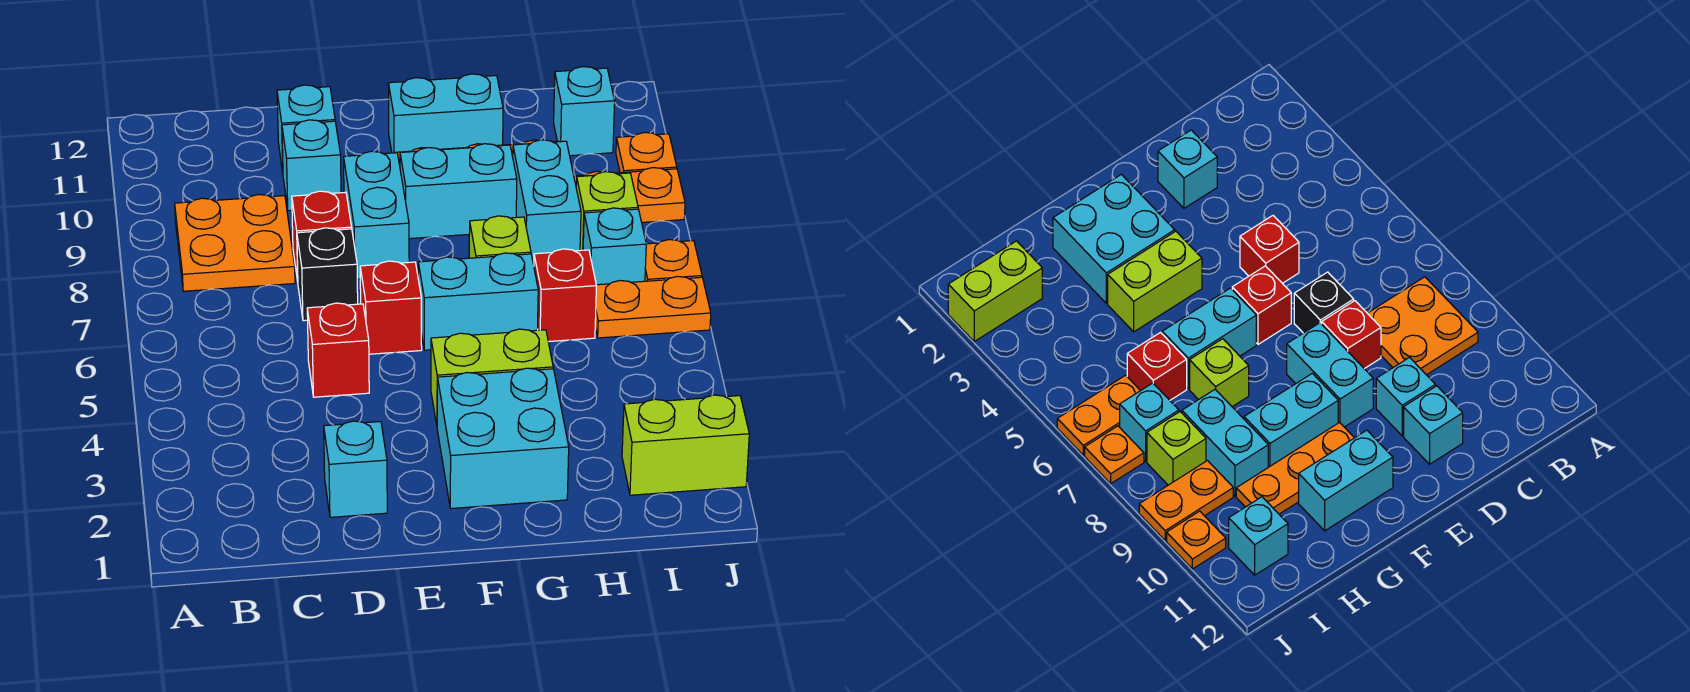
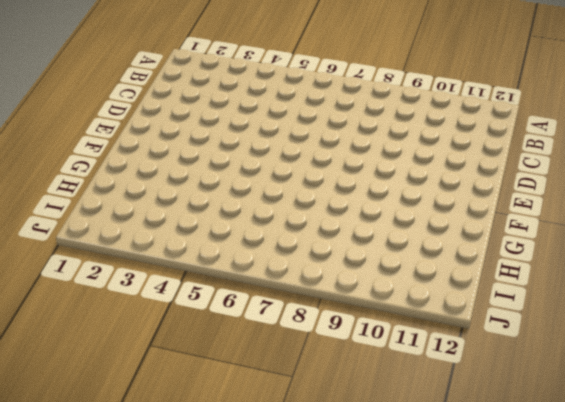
none -> orange plate B8:C9 level 1
none -> cyan brick D2 level 1
none -> red brick D5 level 1

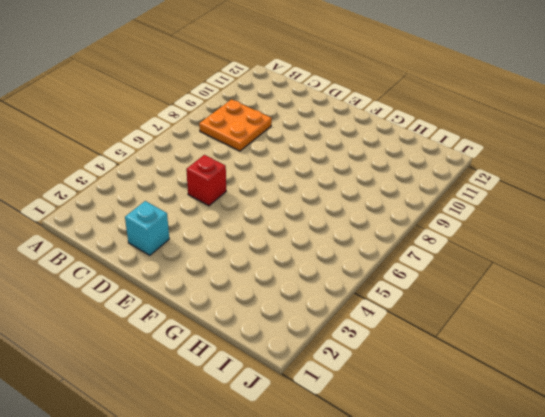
none -> black brick D7 level 1
none -> red brick D8 level 1
none -> cyan brick D10 level 1

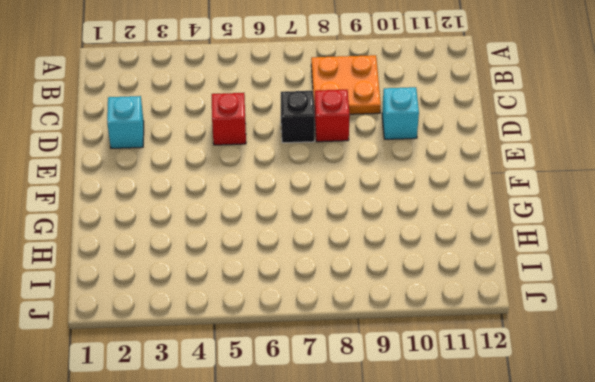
none -> cyan brick D11 level 1
none -> red brick E6 level 1
none -> cyan brick E8:E9 level 1

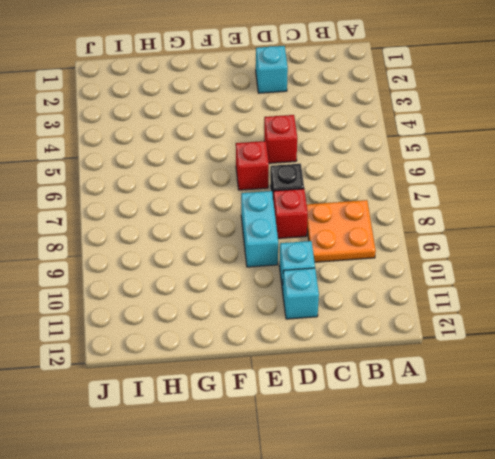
none -> cyan brick F2:G3 level 1
none -> lime brick F4:G4 level 1
none -> cyan brick F6:G6 level 1

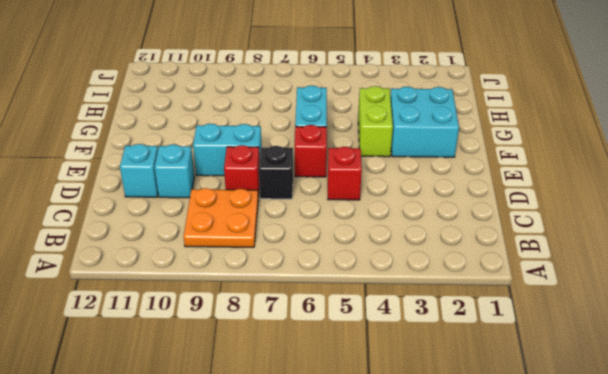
none -> cyan brick D2 level 1
none -> cyan brick F9:G9 level 1
none -> orange plate F10:H10 level 1

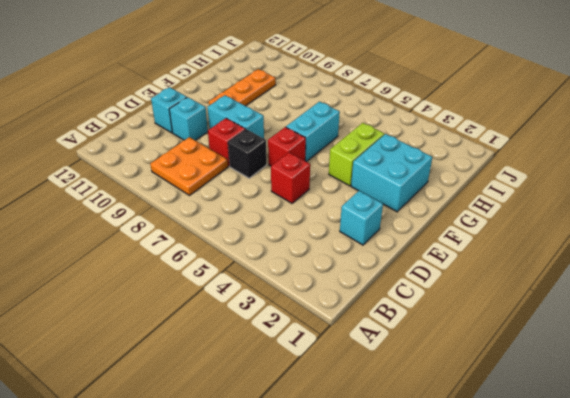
none -> cyan brick F9:G9 level 1
none -> cyan brick F11:G11 level 1
none -> lime brick G7 level 1

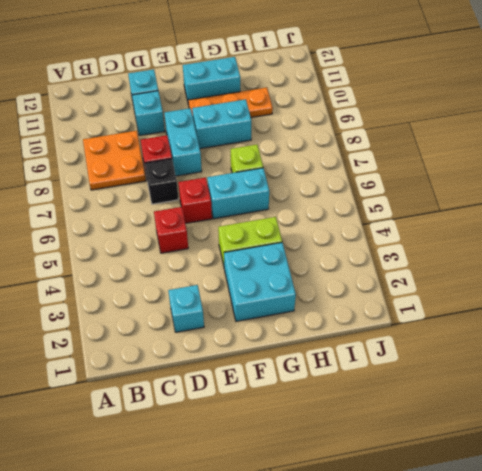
none -> red brick H6 level 1
none -> cyan brick H8:H9 level 1
none -> lime brick I2:J2 level 1

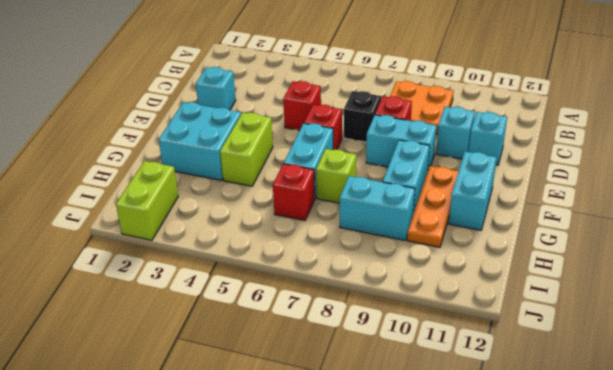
none -> orange plate I6:J6 level 1
none -> cyan brick I7 level 1
none -> lime brick I8 level 1

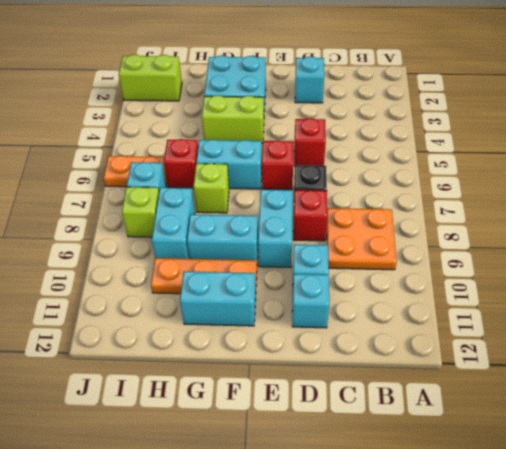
none -> orange plate I9:J9 level 1
none -> cyan brick I11 level 1
none -> orange plate J7 level 1

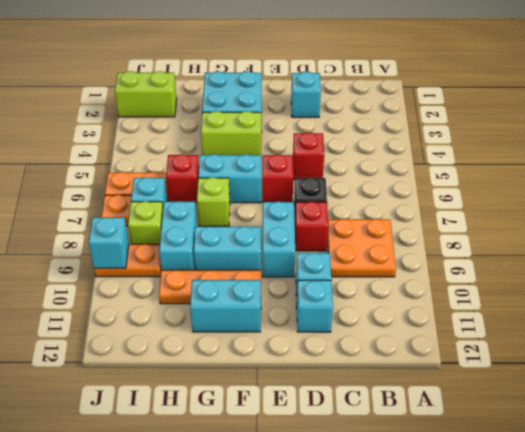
cyan brick J9 level 2 -> cyan brick I11 level 1
none -> orange plate J10 level 1

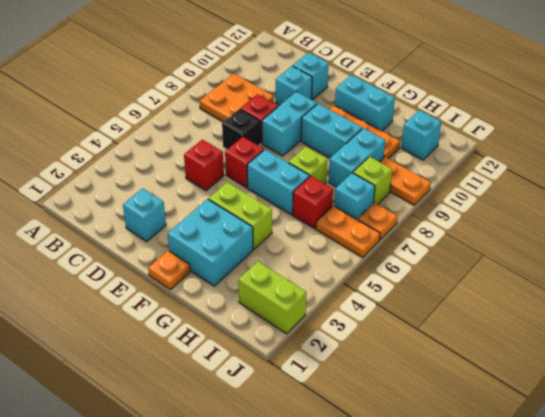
orange plate F1 level 1 -> orange plate J10 level 1

